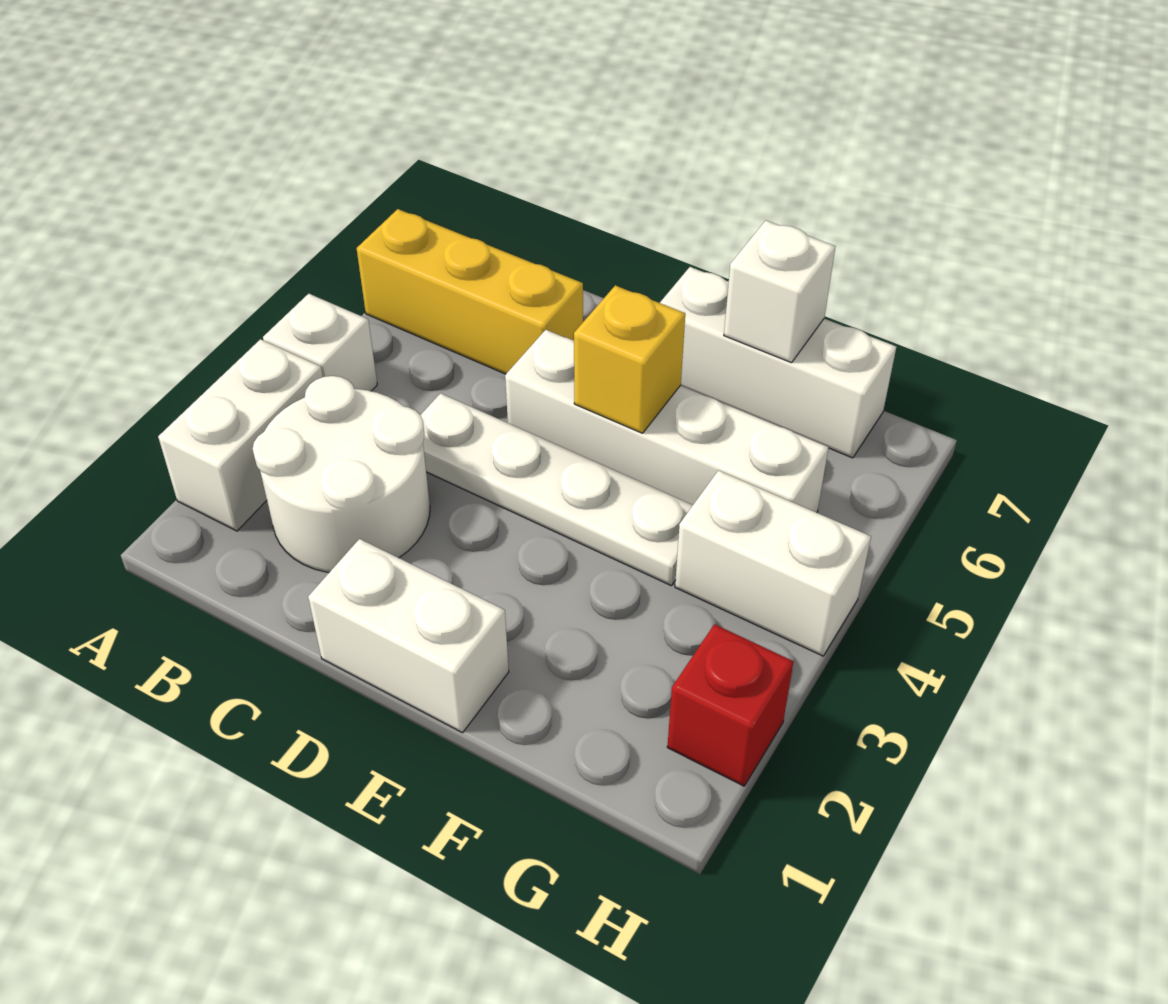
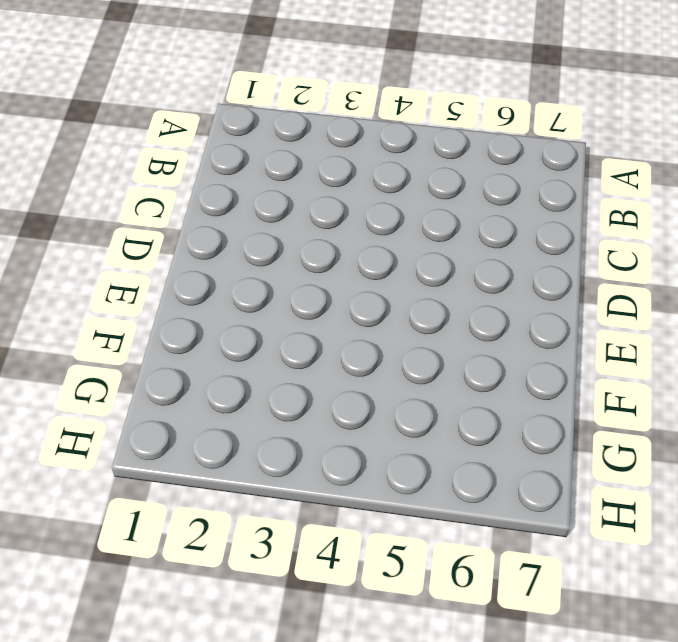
none -> white brick A2:A3 level 1
none -> white brick A4 level 1
none -> yellow brick A6:C6 level 1

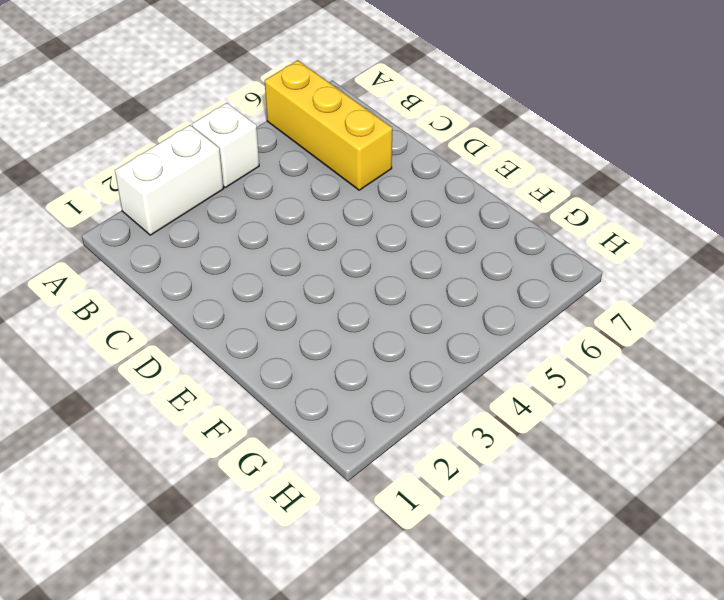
none -> white round brick B2:C3 level 1
none -> white plate C4:F4 level 1
none -> white brick D1:E1 level 1

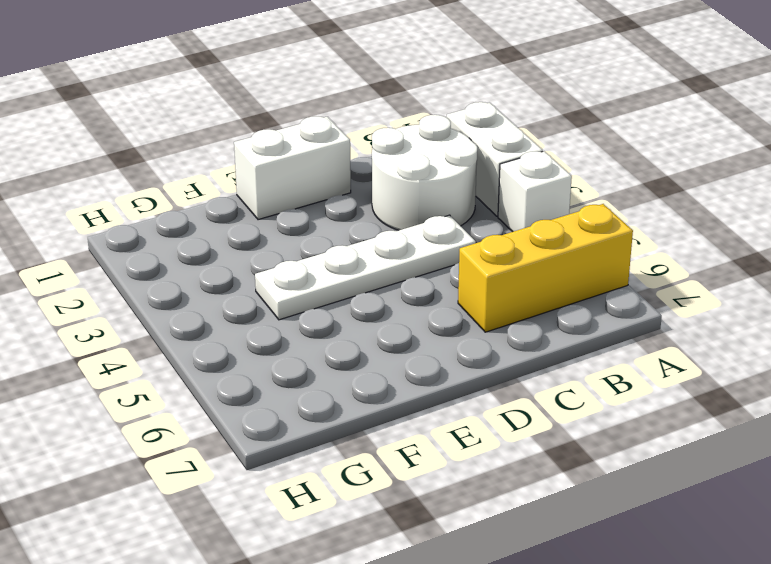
none -> white brick D5:G5 level 1
none -> white brick E7:G7 level 1
none -> white brick G4:H4 level 1

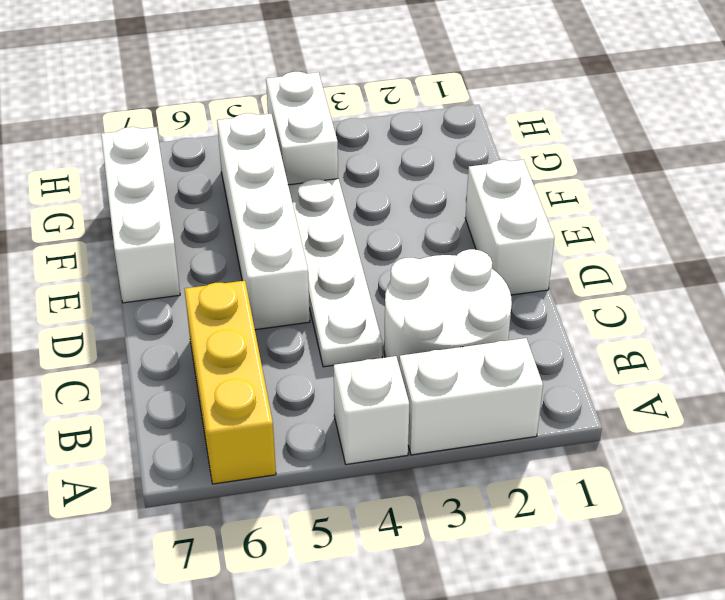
none -> red brick H2 level 1
none -> yellow brick E5 level 2
none -> white brick F7 level 2

